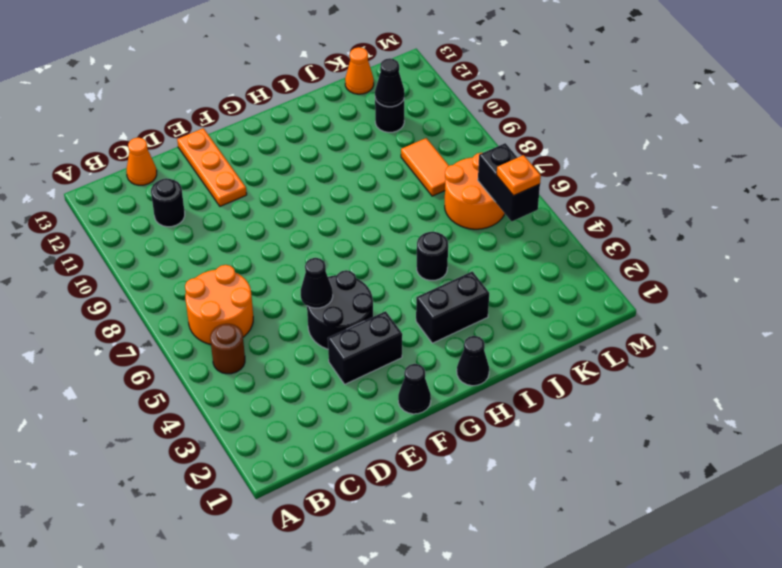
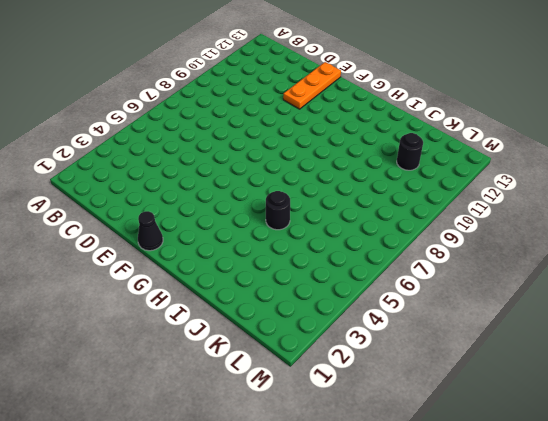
none -> brown round brick B5 level 1
none -> orange round brick B6:C7 level 1
none -> black round brick C11 level 1

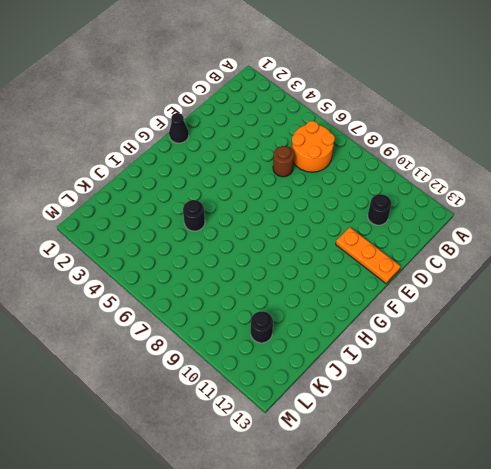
brown round brick D6 level 1 -> brown round brick B5 level 1
none -> orange cone C13 level 1
none -> black brick E3:F3 level 1
none -> black round brick E4:F5 level 1

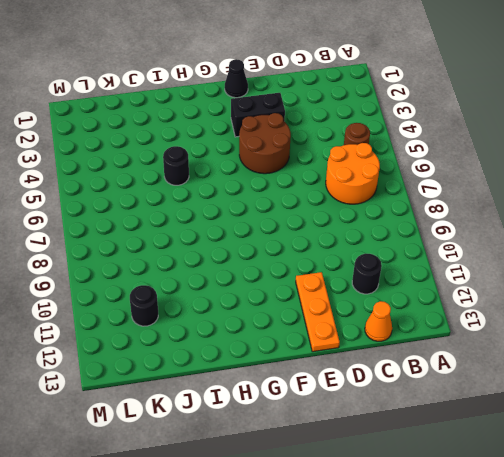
brown round brick E4:F5 level 1 -> black round brick E4:F5 level 1
none -> black cone H1 level 1
none -> black brick H3:I3 level 1
none -> orange round brick K6:L7 level 1

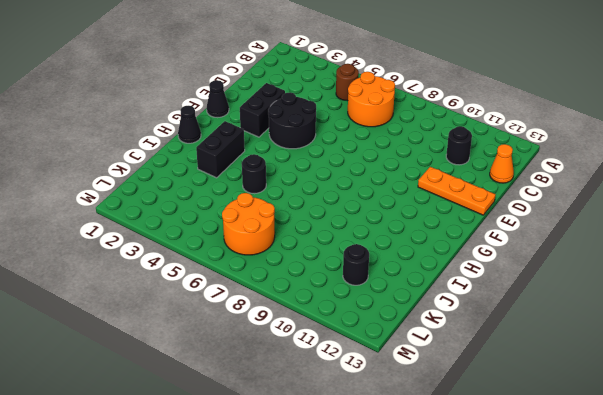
none -> orange tile K8:K9 level 1
none -> orange cone K13 level 1
none -> black cone E5 level 2

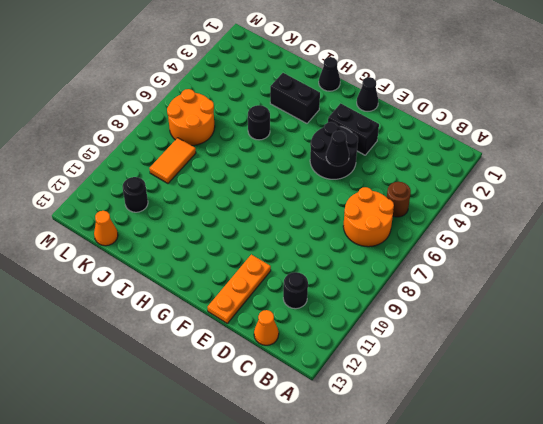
none -> black cone K11 level 2
none -> black brick L5:L6 level 2
none -> orange plate L5 level 3

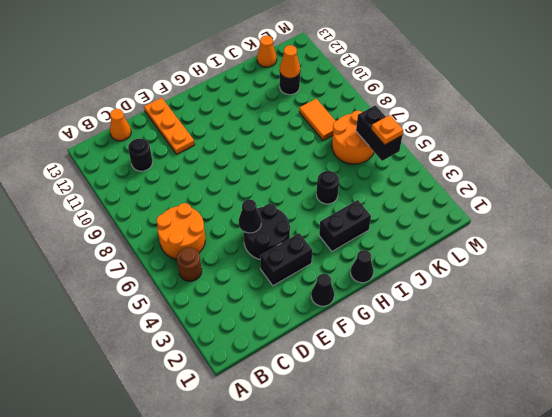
orange cone K11 level 2 -> black cone K11 level 2

